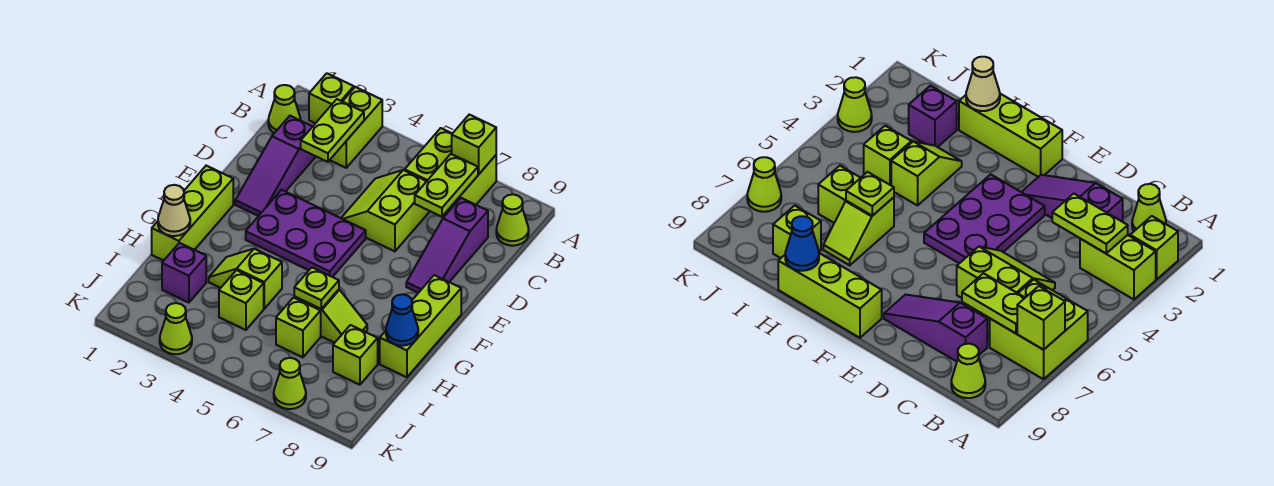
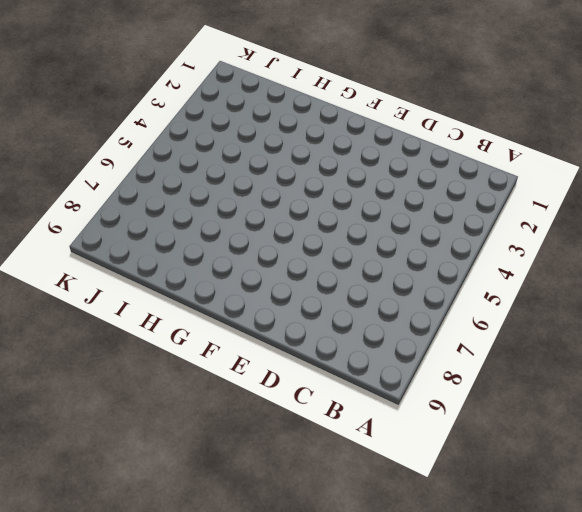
none -> lime brick A2 level 1
none -> lime brick A3:B3 level 1
none -> lime brick A6:B7 level 1

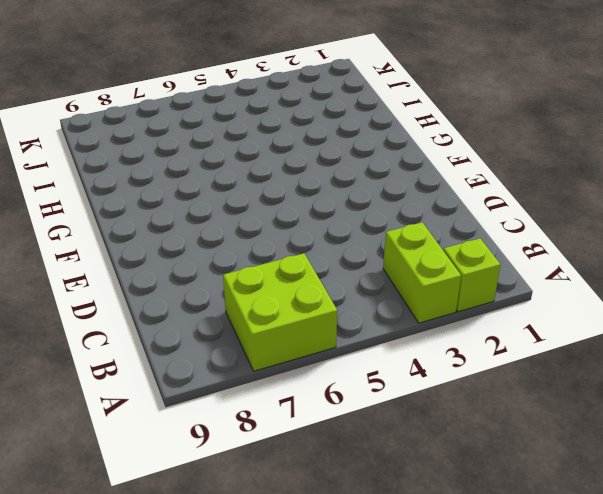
none -> lime cone B1 level 1
none -> lime cone B9 level 1
none -> purple slope C2:E2 level 1 top C

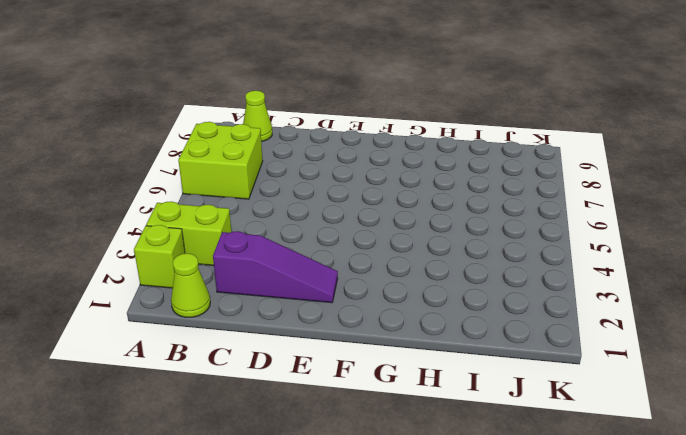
none -> lime slope C5:D6 level 1 top 6
none -> purple slope C8:E8 level 1 top C
none -> purple plate E3:F5 level 1

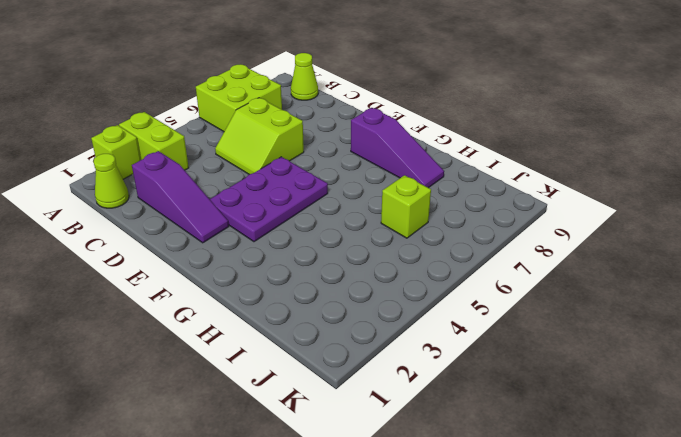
purple slope F8:H8 level 1 top F -> purple slope C8:E8 level 1 top C
none -> lime brick F1:H1 level 1
none -> lime brick F9:H9 level 1
none -> lime slope H3:H4 level 1 top 4

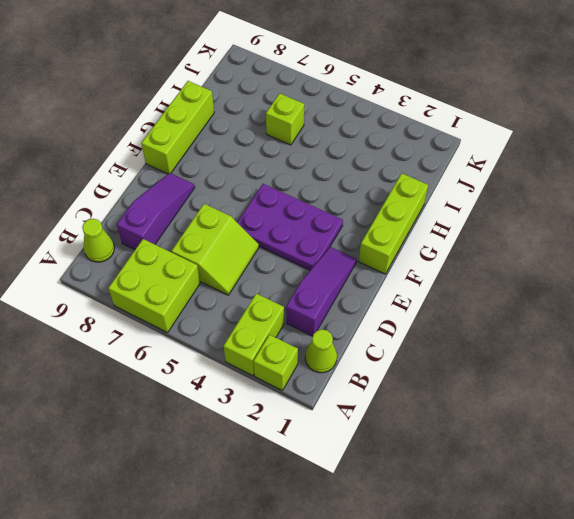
none -> lime slope H3:H4 level 1 top 4
none -> lime slope H6:H7 level 1 top 6
none -> purple brick I2 level 1

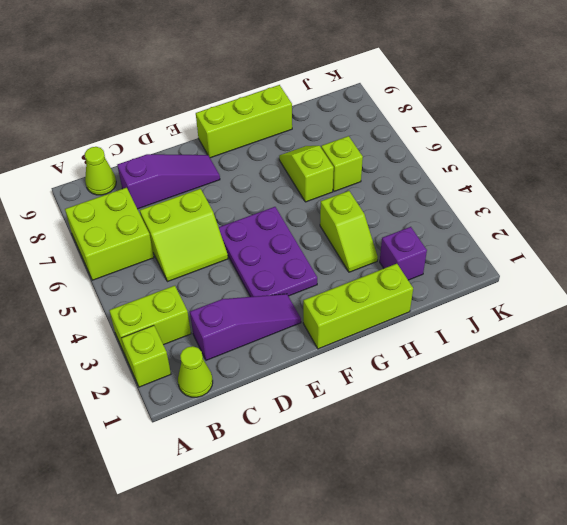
none -> lime brick I4 level 1
none -> lime brick I8 level 1
none -> lime cone K3 level 1

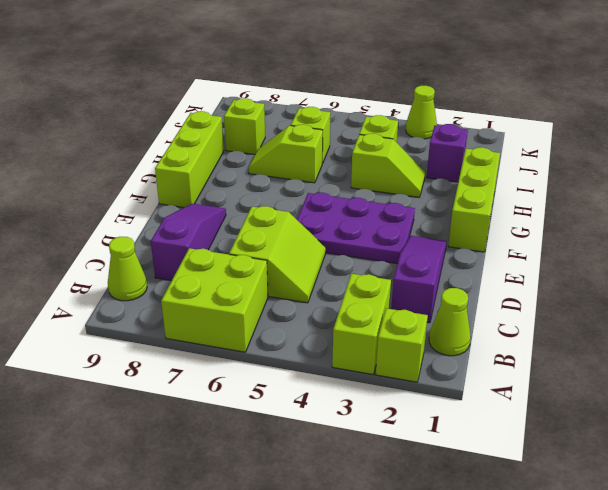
none -> lime cone K7 level 1
none -> lime brick A7 level 2
none -> lime plate B3:C3 level 2

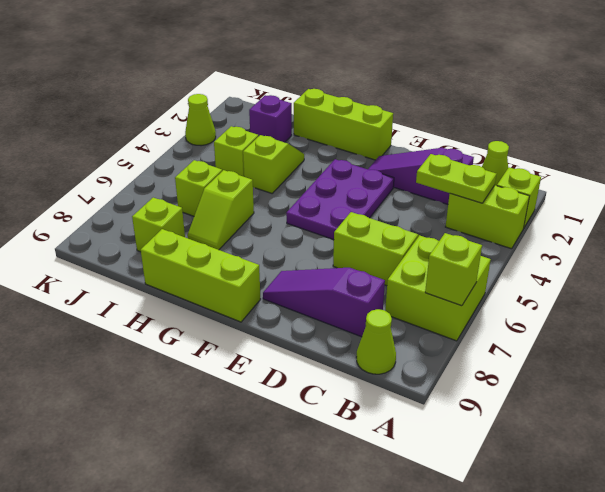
none -> lime cone K7 level 1
none -> lime plate B7:C7 level 2
none -> tan cone H1 level 2

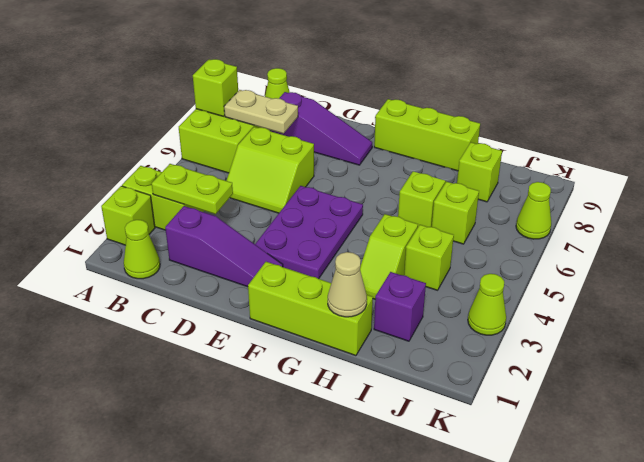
tan plate B7:C7 level 2 -> lime plate B7:C7 level 2
none -> lime plate H6 level 2
none -> blue cone H9 level 2

